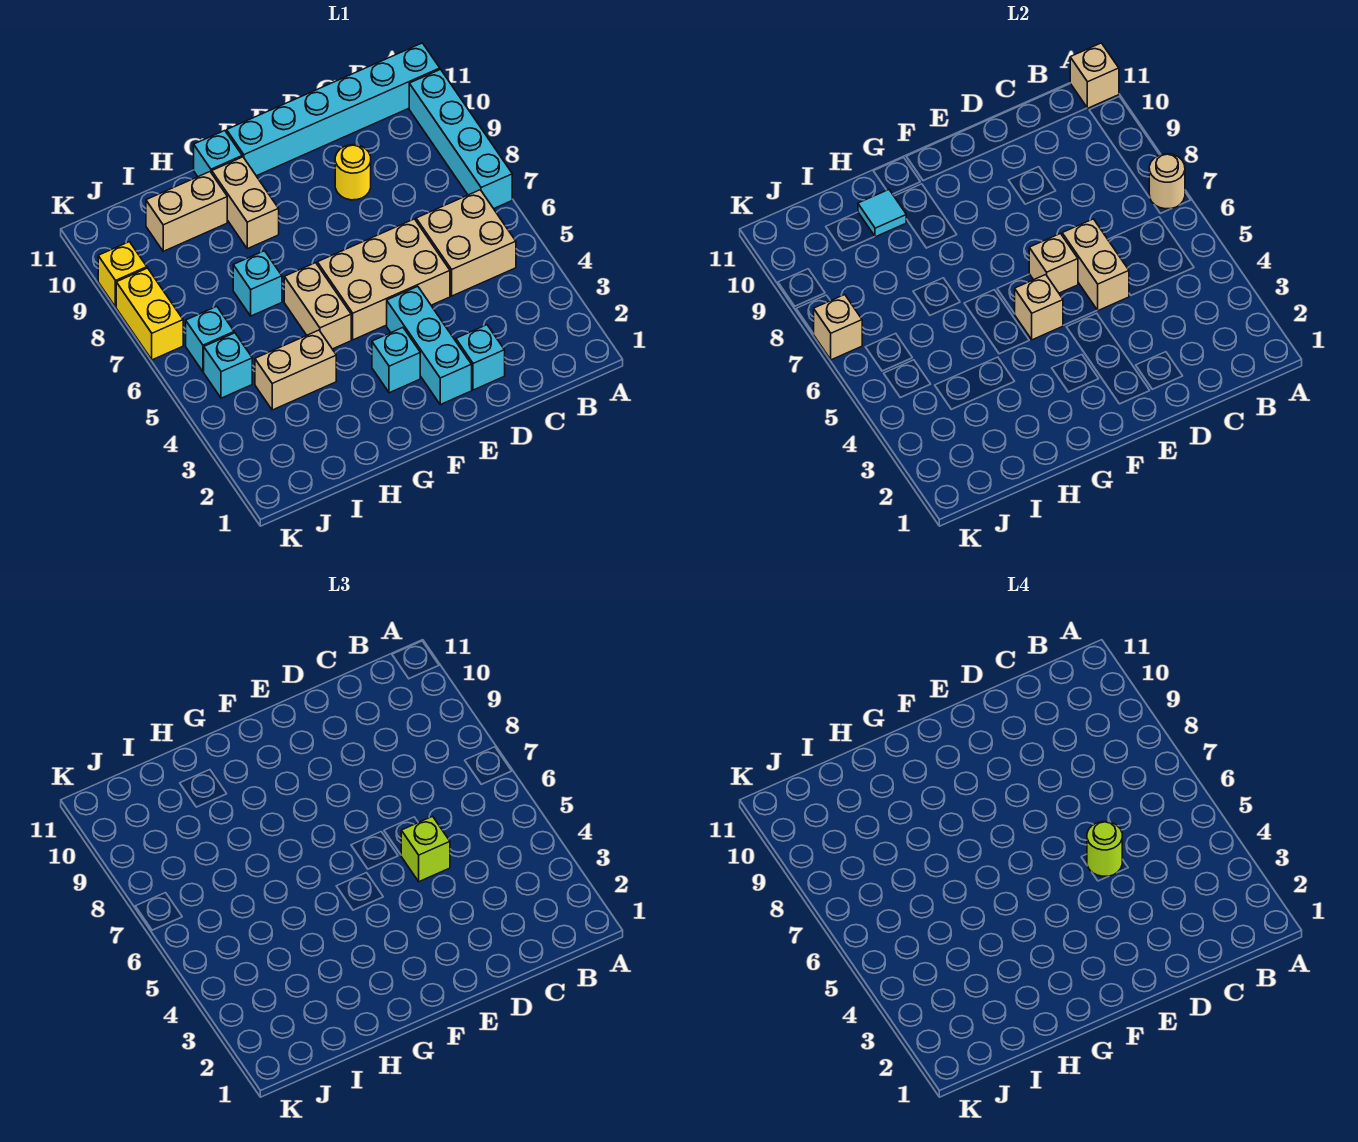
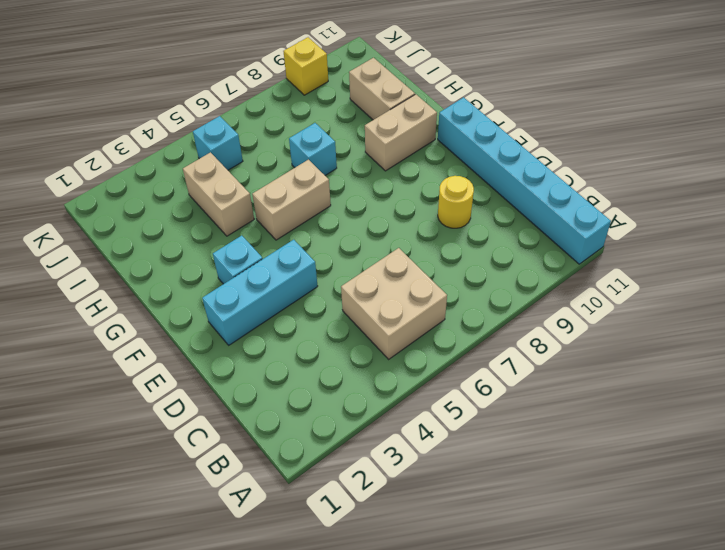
none -> cyan brick A7:A10 level 1
none -> cyan brick D2 level 1
none -> tan brick D5:F6 level 1

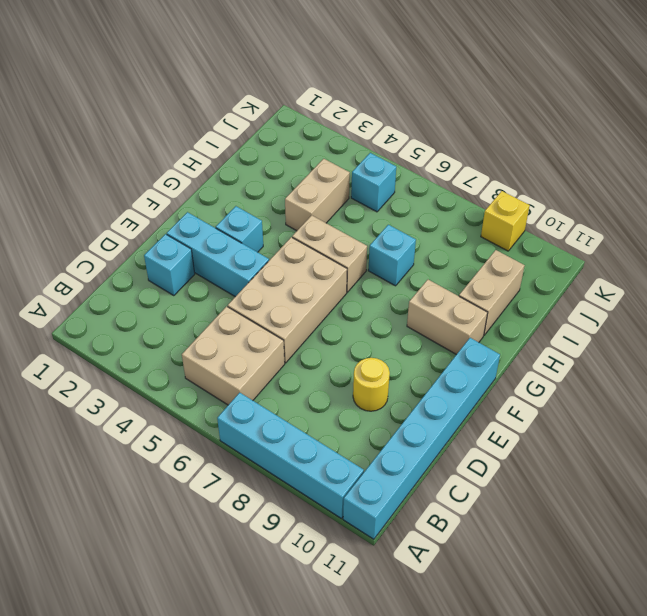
none -> cyan brick G11 level 1
none -> cyan brick J6 level 1
none -> yellow brick K7:K8 level 1

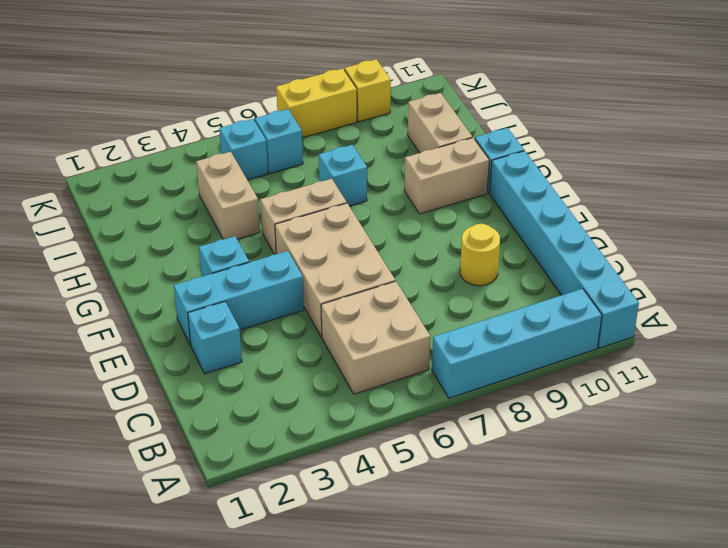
none -> tan round brick A7 level 2
none -> tan brick A11 level 2
none -> tan brick D5:D6 level 2

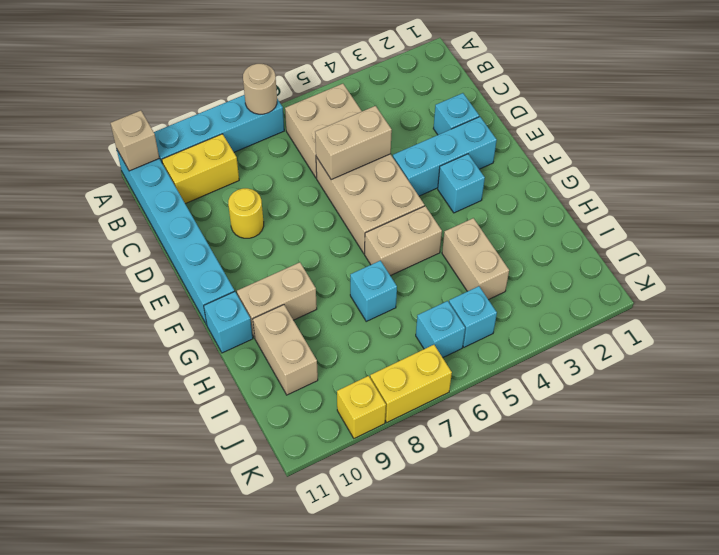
yellow brick B9:B10 level 1 -> none
none -> tan brick E6 level 2
none -> tan brick F5 level 2
none -> cyan tile H10 level 2

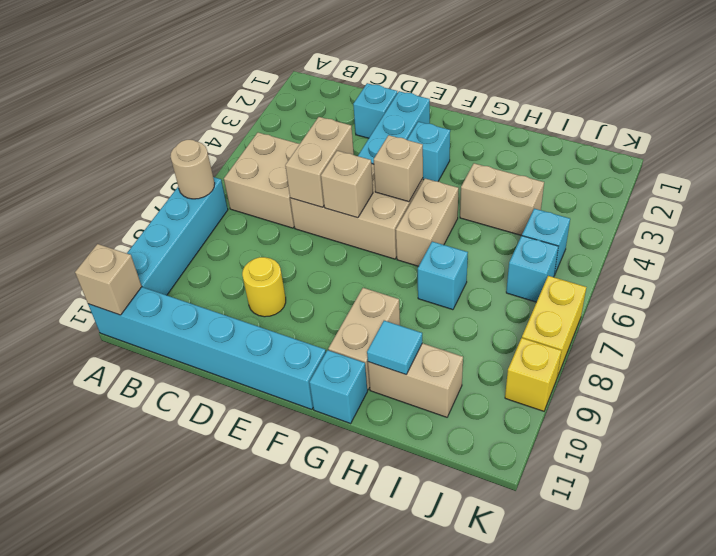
none -> tan brick K7 level 2
none -> lime brick D5 level 3
none -> lime round brick D5 level 4

